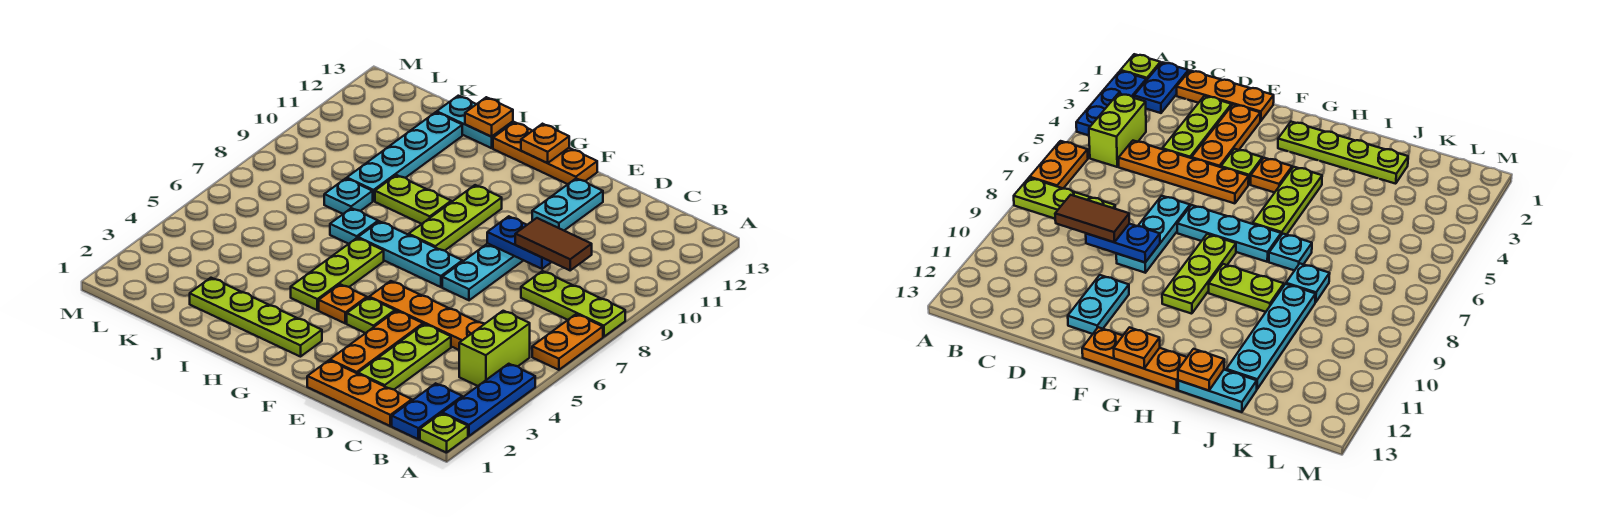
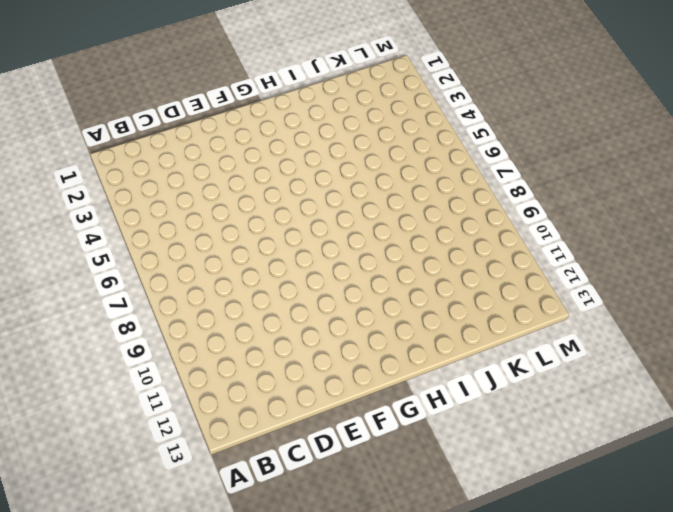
none -> lime plate A1 level 1
none -> blue plate A2:A4 level 1
none -> orange plate A6:A7 level 1

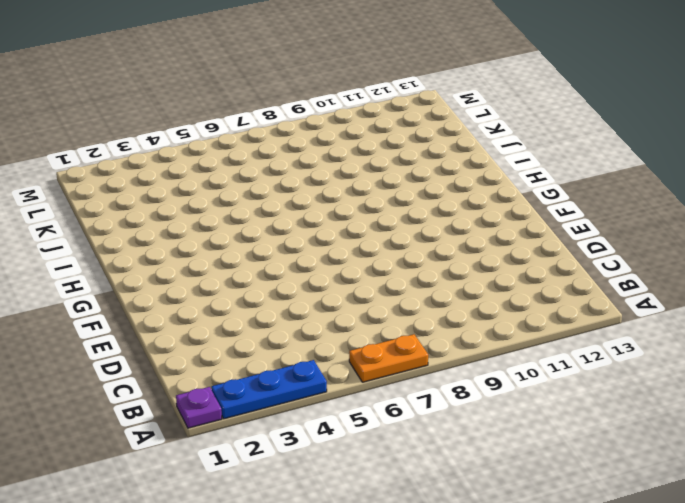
purple plate A1 level 1 -> lime plate A1 level 1
none -> lime plate A8:C8 level 1
none -> blue plate B1:B2 level 1
none -> lime brick B4:B5 level 1

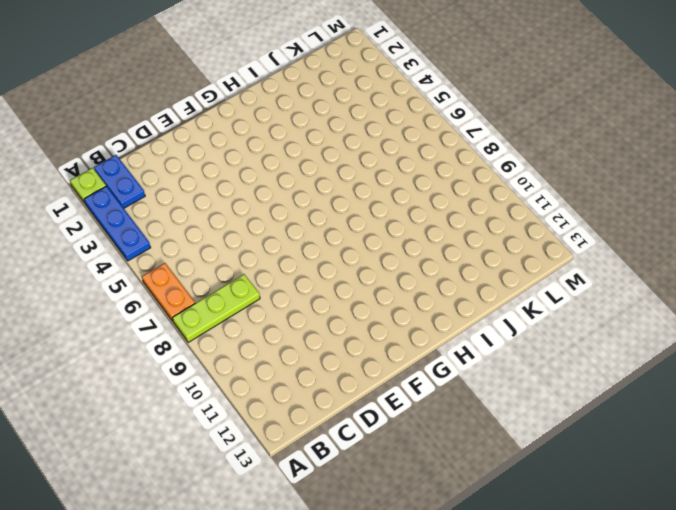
none -> lime brick B4:B5 level 1
none -> orange plate C1:E1 level 1
none -> orange plate C5:F5 level 1

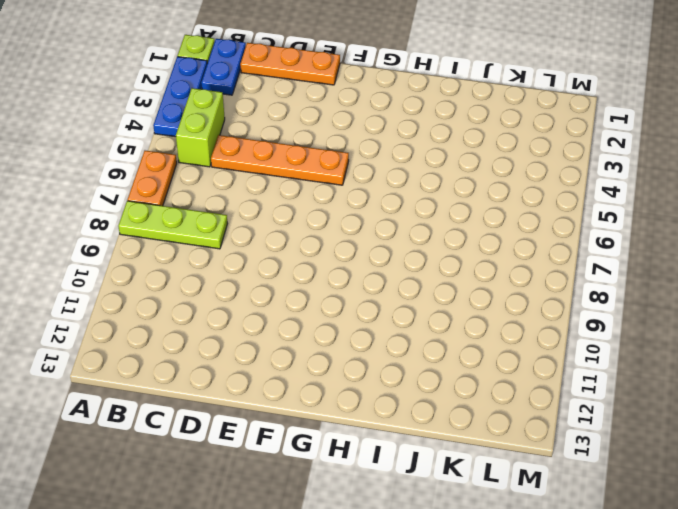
none -> lime plate D2:D4 level 1
none -> orange plate E2:E4 level 1
none -> cyan plate E7:E9 level 1

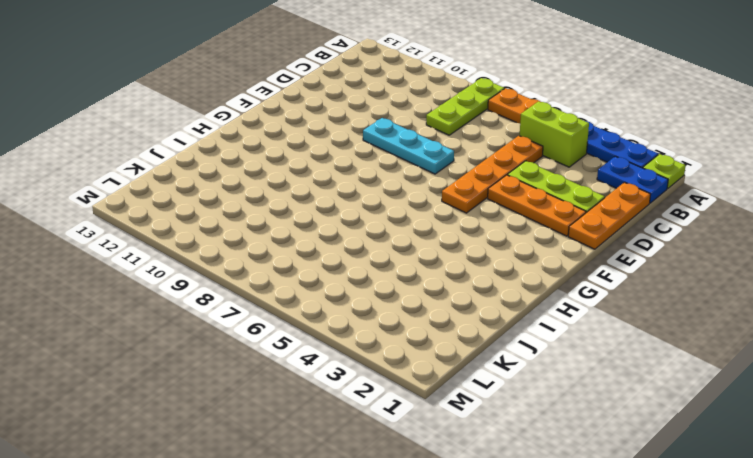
none -> cyan plate E11:E12 level 1
none -> lime plate F4 level 1
none -> cyan plate F7:H7 level 1

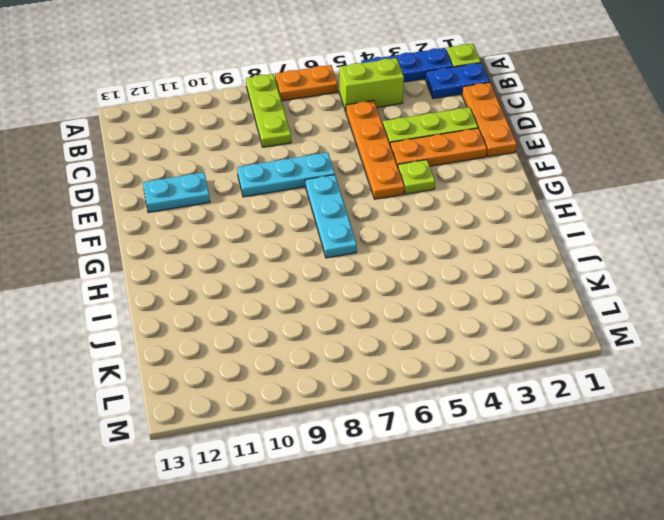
none -> orange plate F13:H13 level 1
none -> lime plate G2:J2 level 1
none -> orange plate G4 level 1

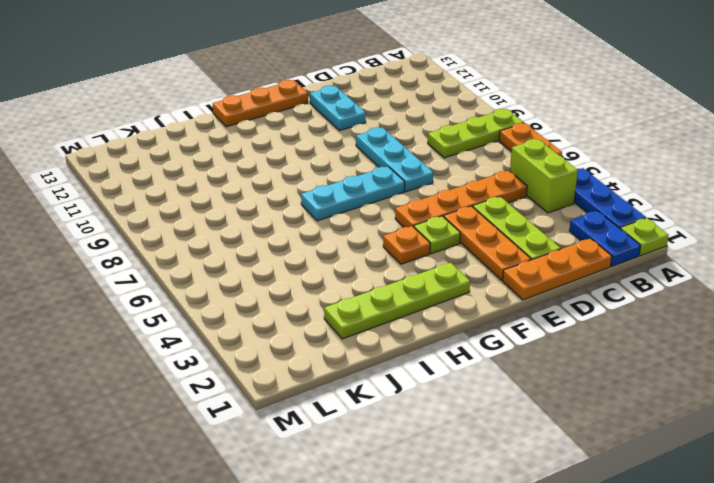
none -> lime plate G8:G10 level 1
none -> lime plate H4:H6 level 1
none -> lime plate H9:I9 level 1

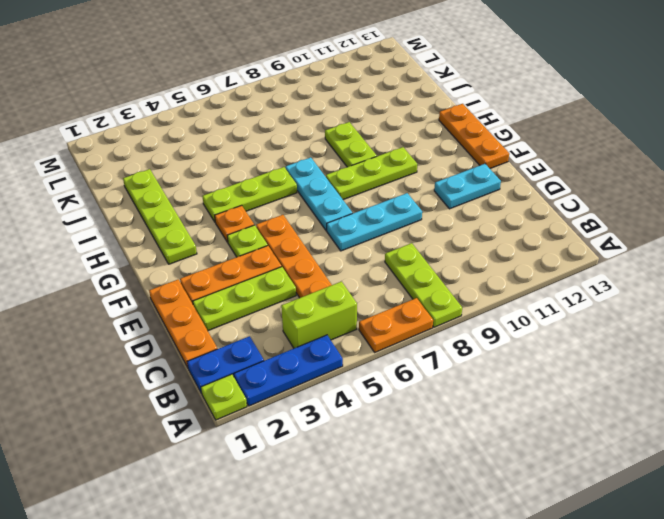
none -> cyan plate I7 level 1
none -> cyan plate I13:J13 level 1
none -> cyan plate J8 level 1

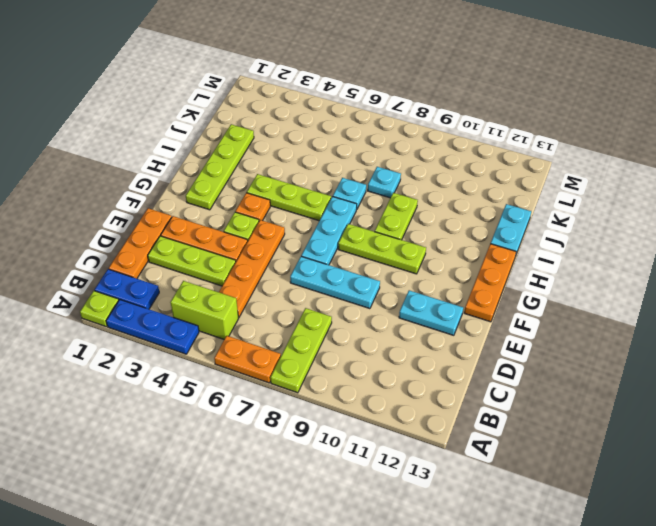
none -> cyan plate J9:J12 level 1
none -> blue plate D9:E9 level 2
none -> orange plate G13 level 2

